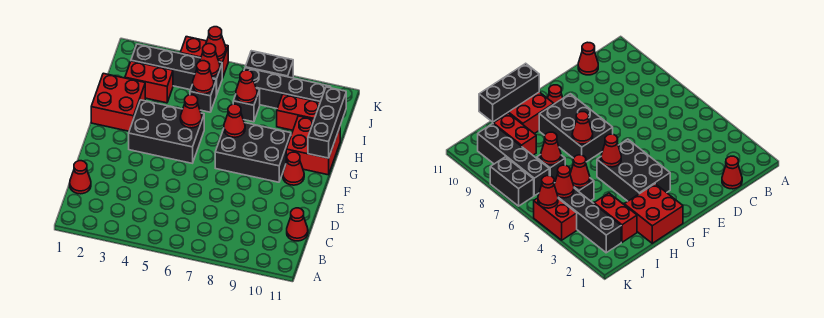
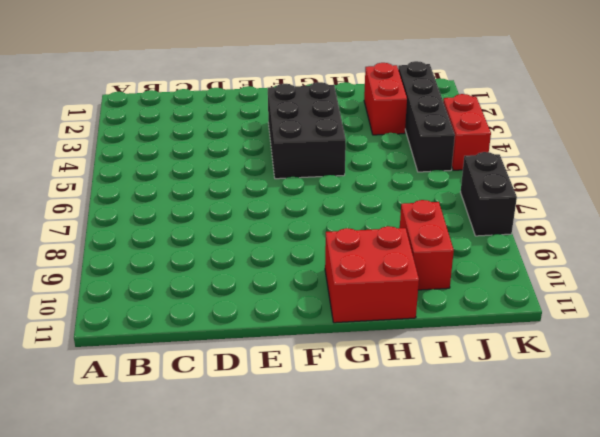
none -> red cone C1 level 1
none -> red cone C11 level 1
none -> black brick F7:G9 level 1

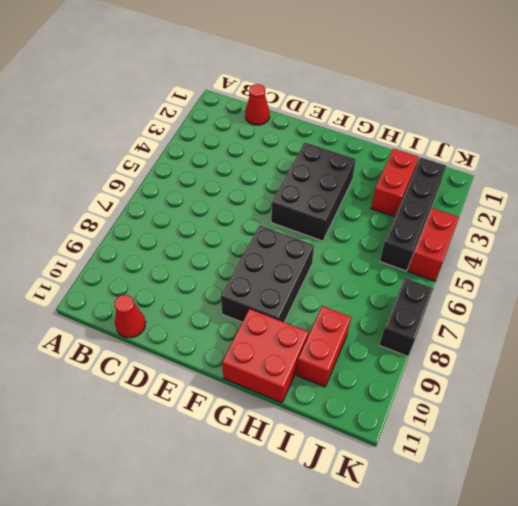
none -> red cone F10 level 1
none -> red brick G1:H2 level 1
none -> black brick I5 level 1

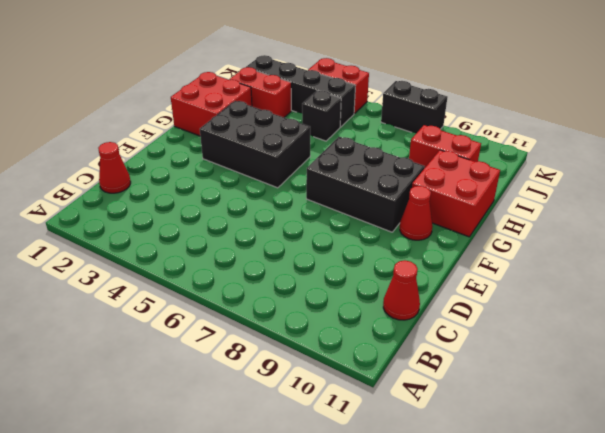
none -> black brick I7 level 1
none -> black brick J7:J10 level 1
none -> red cone G5 level 2

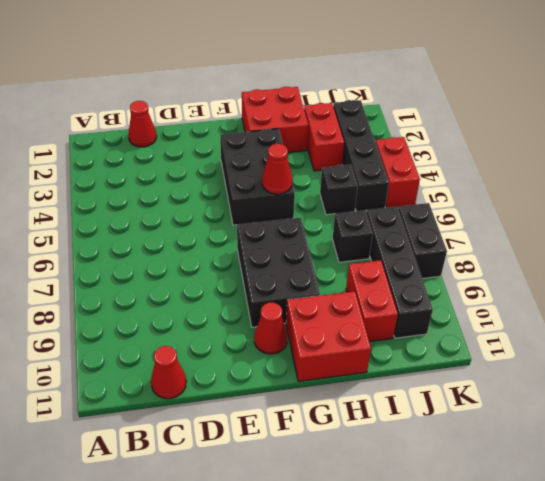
none -> red cone G7 level 2
none -> black brick G11:I11 level 2
none -> red cone I5 level 2

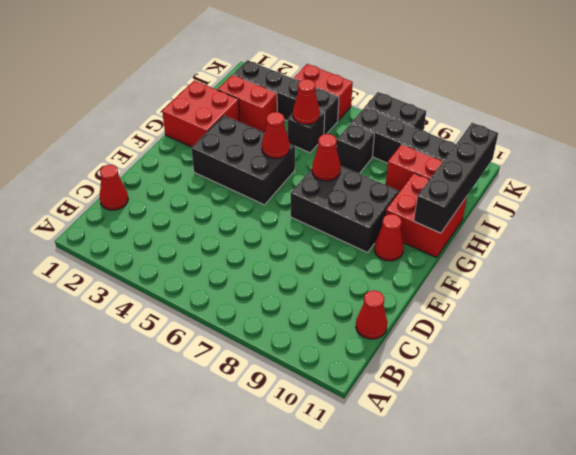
black brick G11:J11 level 2 -> black brick G11:I11 level 2
none -> red cone I7 level 2
none -> red cone J5 level 2
none -> red cone K5 level 2

